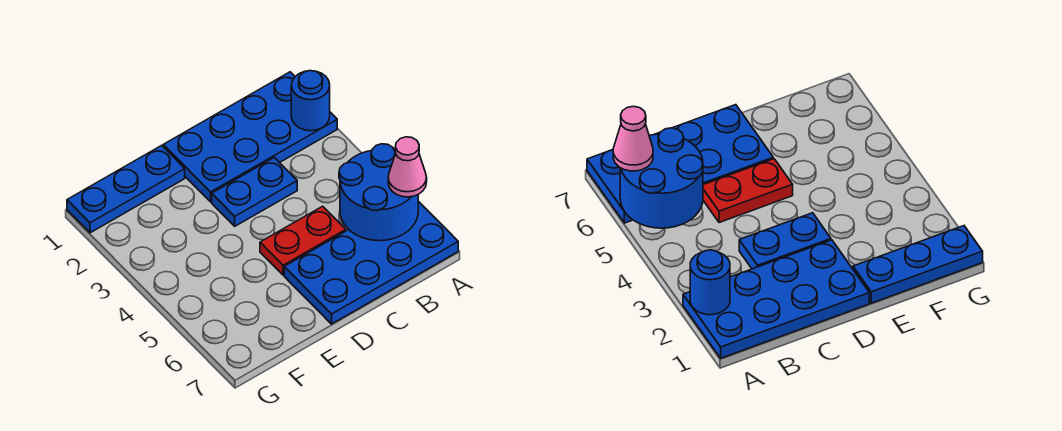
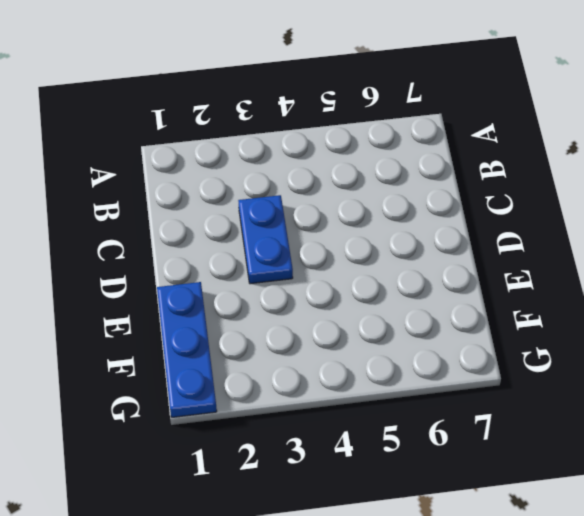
none -> blue plate A1:D2 level 1
none -> blue plate A6:D7 level 1

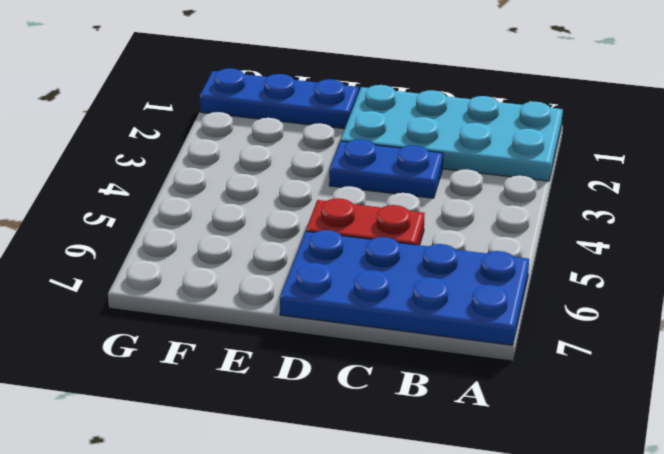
cyan plate A1:D2 level 1 -> blue plate A1:D2 level 1
none -> blue round brick A2 level 2
none -> blue round brick A5:B6 level 2

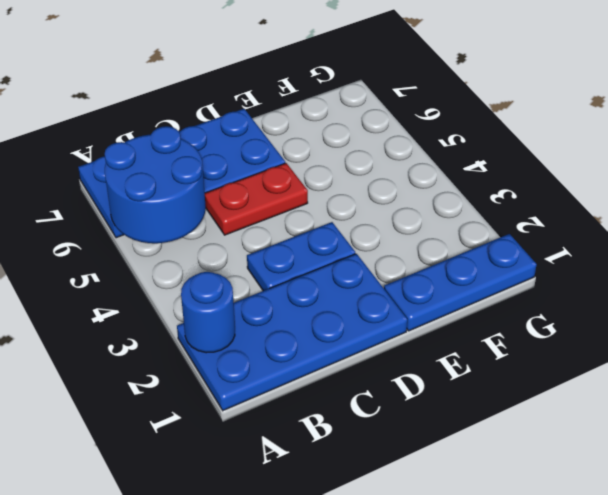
none -> pink cone A6 level 3

